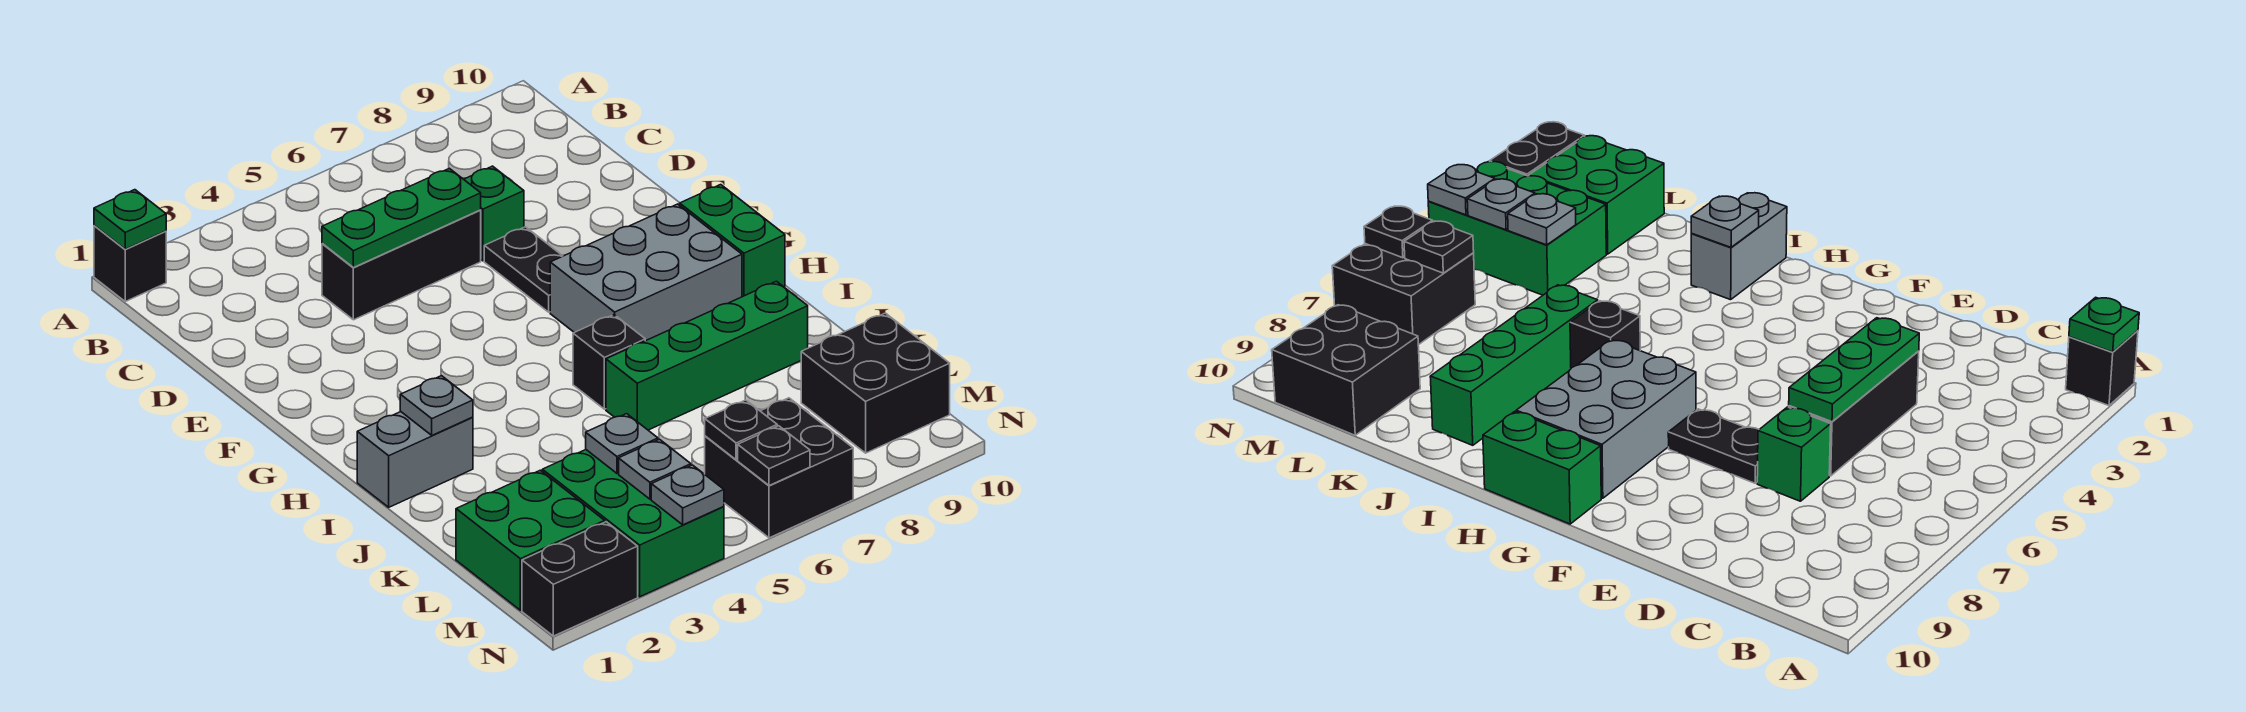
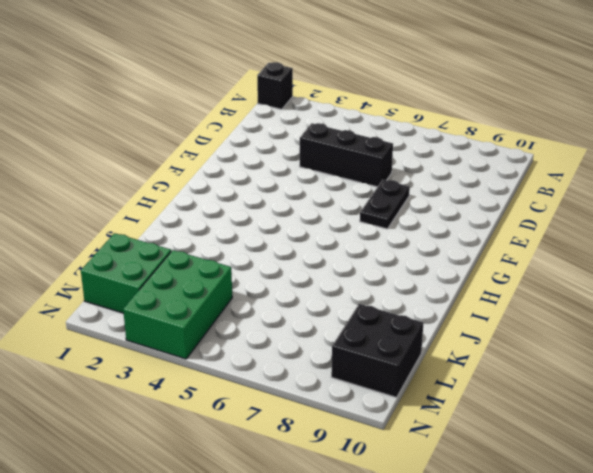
none -> green brick D7 level 1
none -> grey brick G7:H9 level 1
none -> green brick G10:H10 level 1

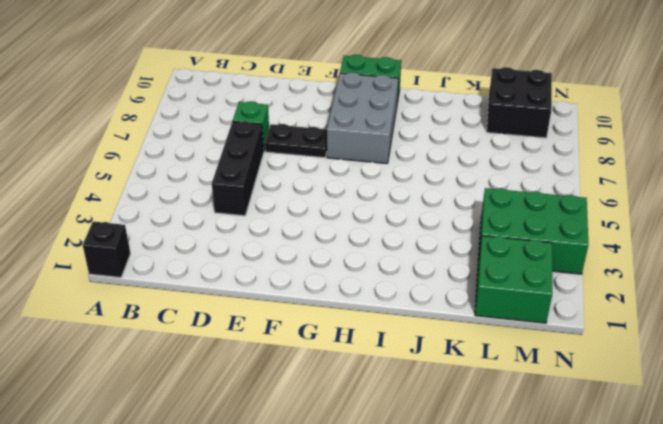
none -> grey brick I1:I2 level 1
none -> black brick I6 level 1
none -> green brick J6:J9 level 1

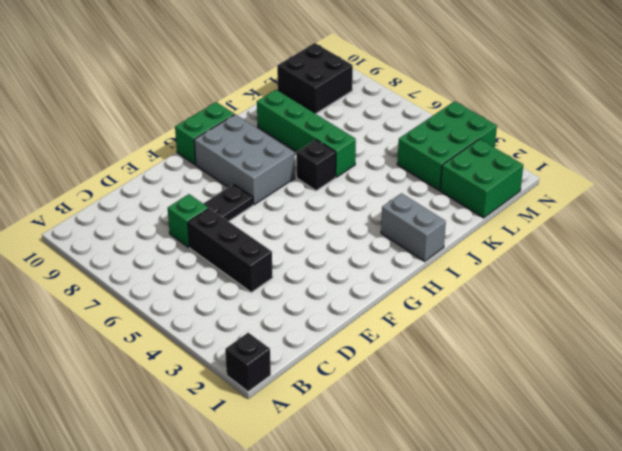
none -> black brick M6:N7 level 1
none -> black brick N1:N2 level 1
none -> green plate A1 level 2

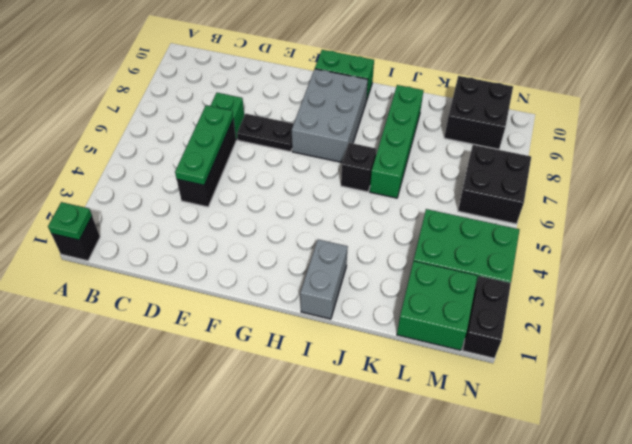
none -> grey plate I2 level 2
none -> grey plate L4 level 2
none -> grey plate M4 level 2

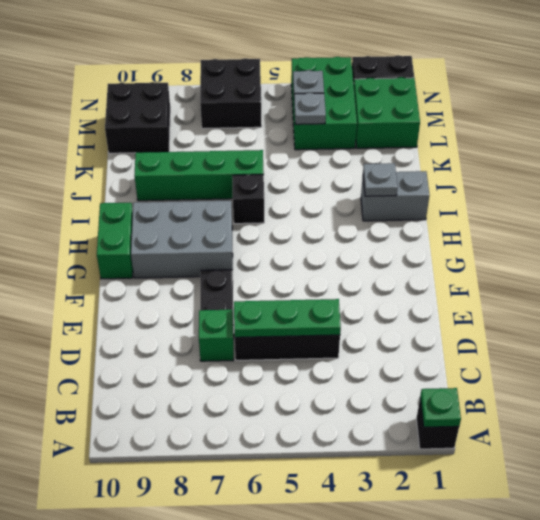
none -> black plate M6 level 2
none -> grey plate N4 level 2
none -> black plate N6 level 2

